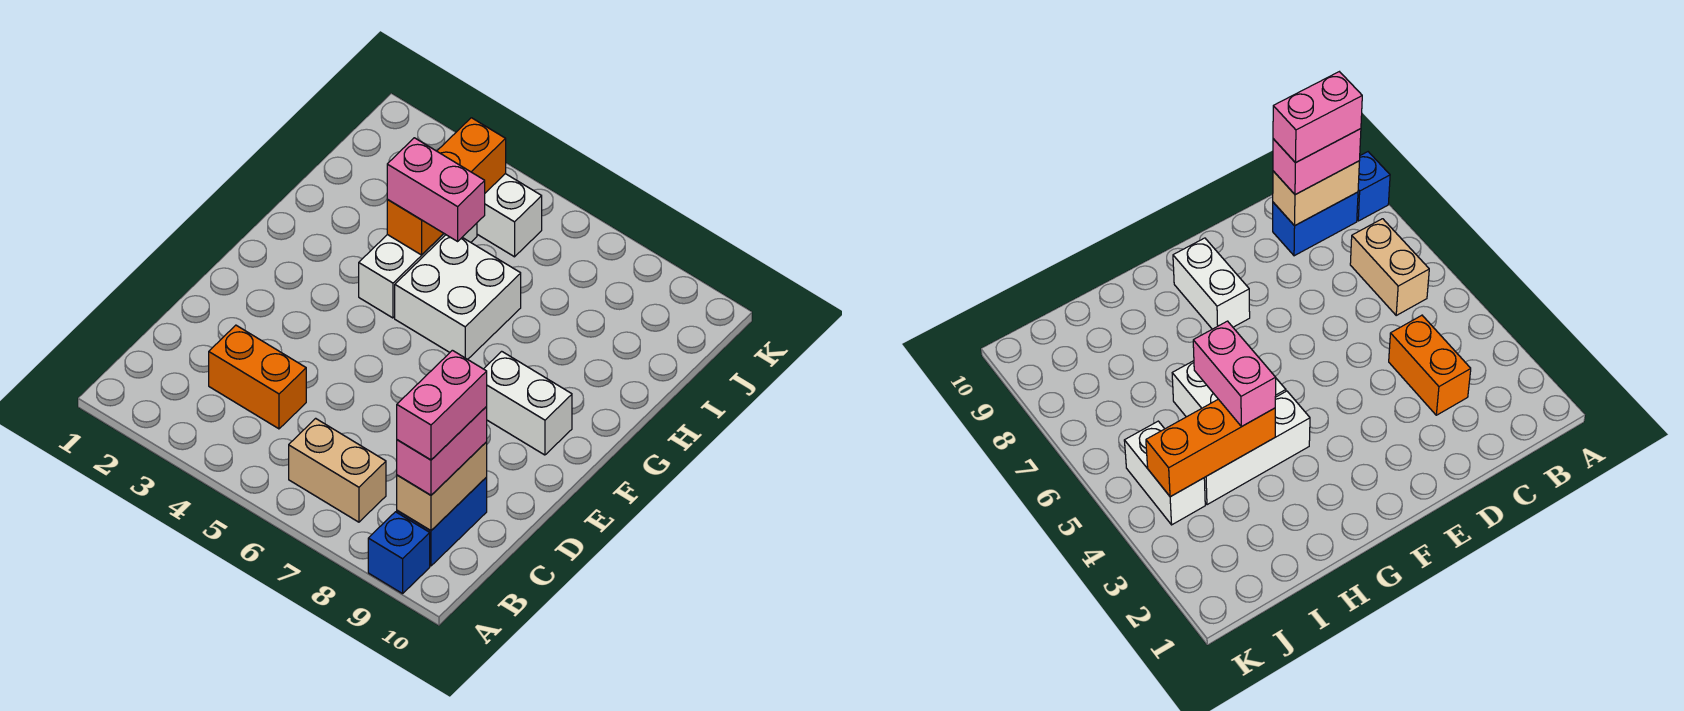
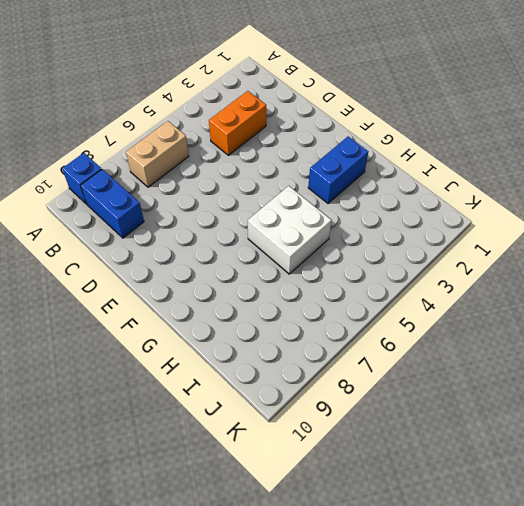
blue brick G2:G3 level 1 -> none
none -> white brick F8:F9 level 1
none -> white brick G4:I4 level 1
none -> white brick J4:J5 level 1

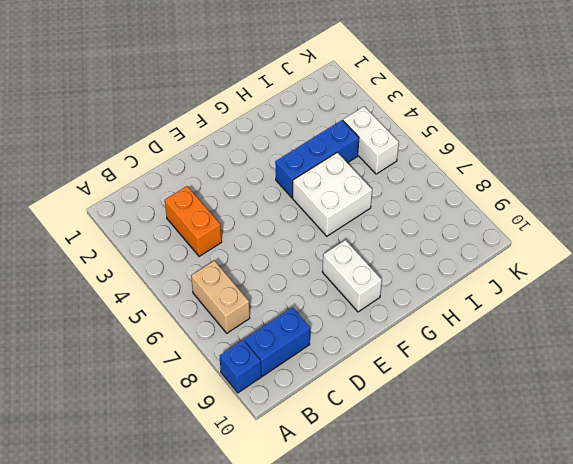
blue brick G4:I4 level 1 -> white brick G4:I4 level 1
none -> tan brick B9:C9 level 2
none -> orange brick H4:J4 level 2
none -> pink brick B9:C9 level 3

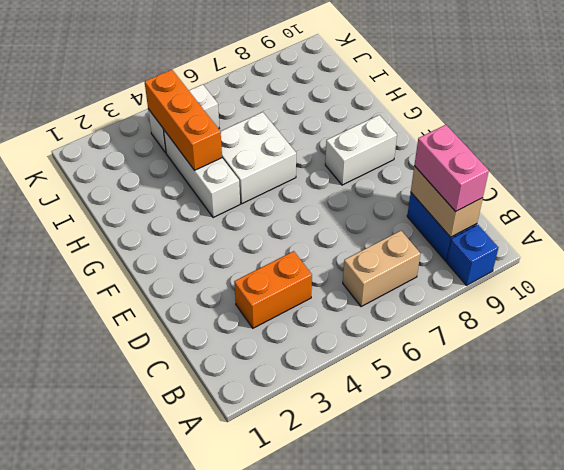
none -> pink brick H4:H5 level 3
none -> pink brick B9:C9 level 4

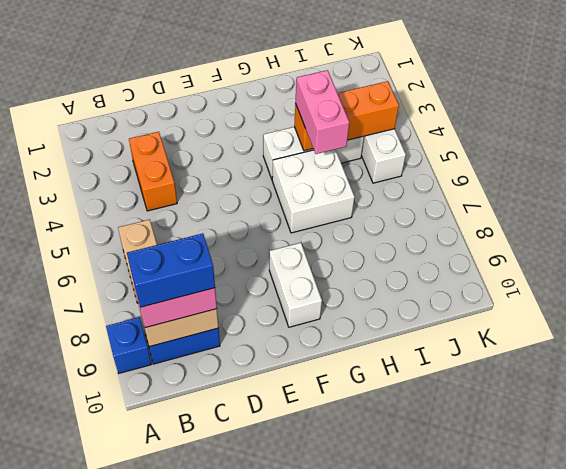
blue brick B9:C9 level 4 -> pink brick B9:C9 level 4

